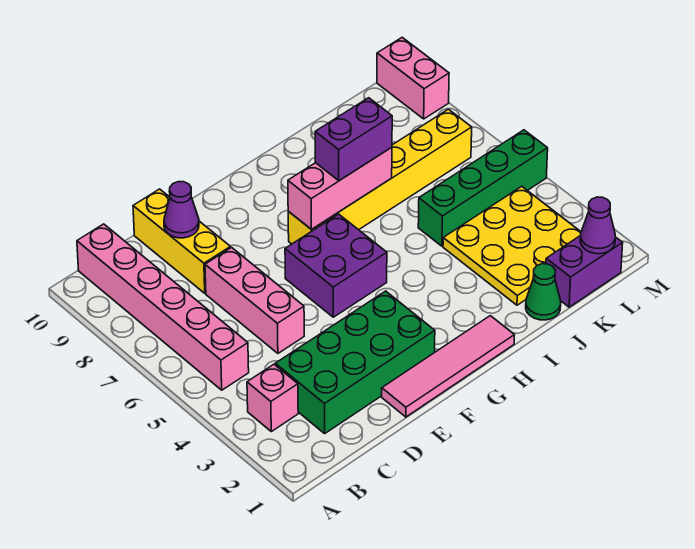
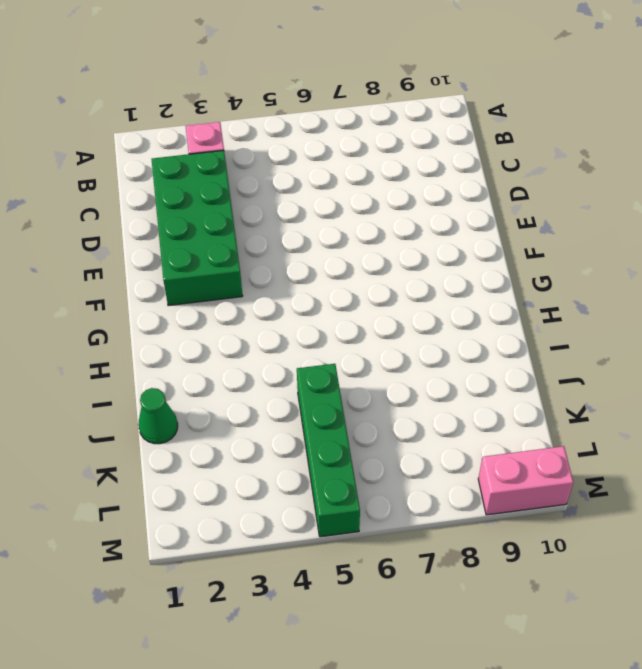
none -> pink brick B5:B10 level 1
none -> pink brick D5:D7 level 1
none -> yellow brick D8:D10 level 1

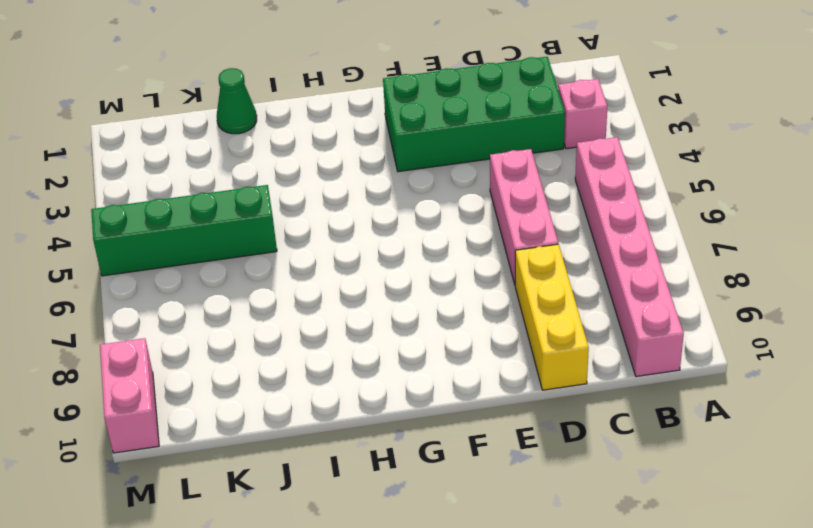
none -> pink tile E1:H1 level 1
none -> purple brick F5:G6 level 1
none -> yellow brick G7:L7 level 1

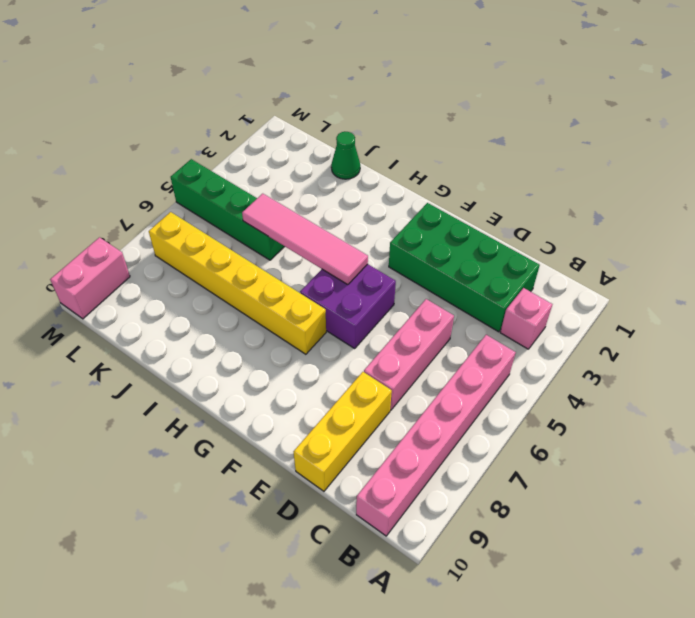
pink tile G5:J5 level 2 -> pink tile E1:H1 level 1
none -> yellow plate J2:L4 level 1
none -> purple brick K1:L1 level 1
none -> purple cone D9 level 2

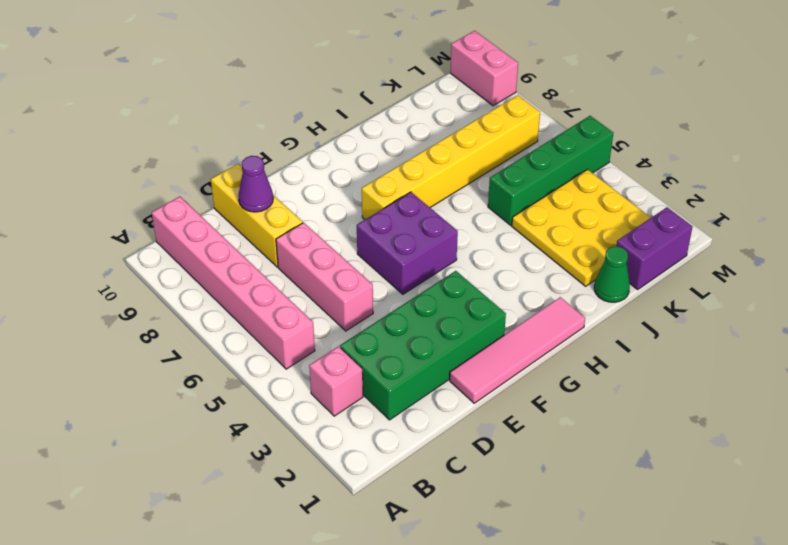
none -> pink brick G7:I7 level 2
none -> purple cone L1 level 2
none -> purple brick H7:I7 level 3

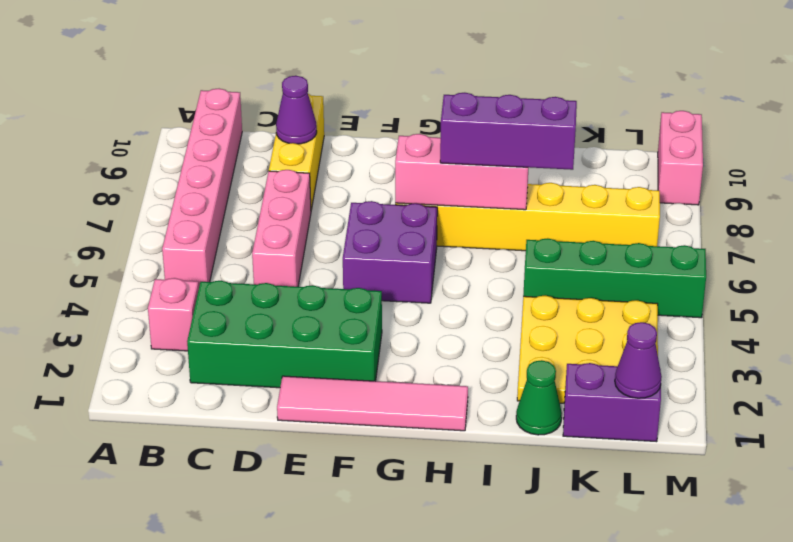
purple brick H7:J7 level 3 -> purple brick H7:I7 level 3

